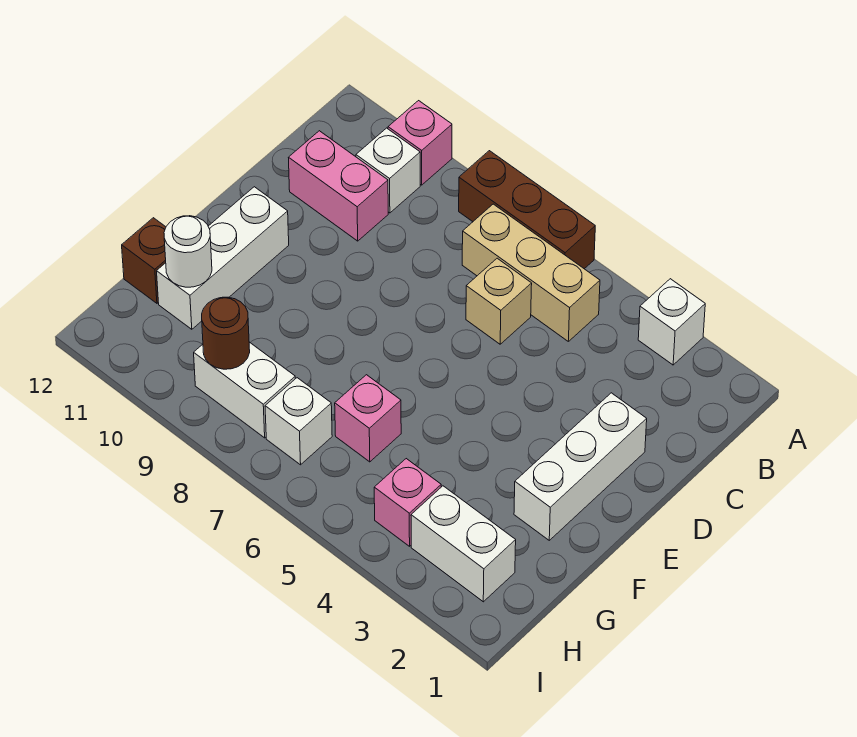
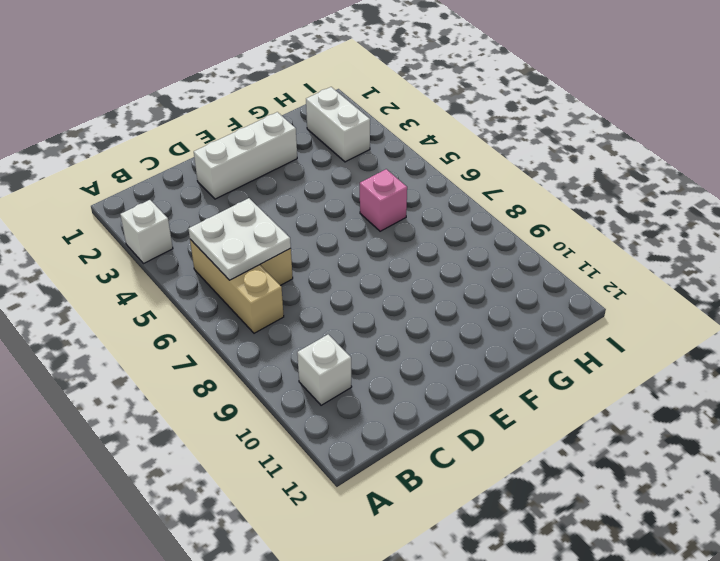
white plate B5:C6 level 2 -> none
none -> brown brick A6:A8 level 1
none -> pink brick A10 level 1
none -> pink brick C10:C11 level 1

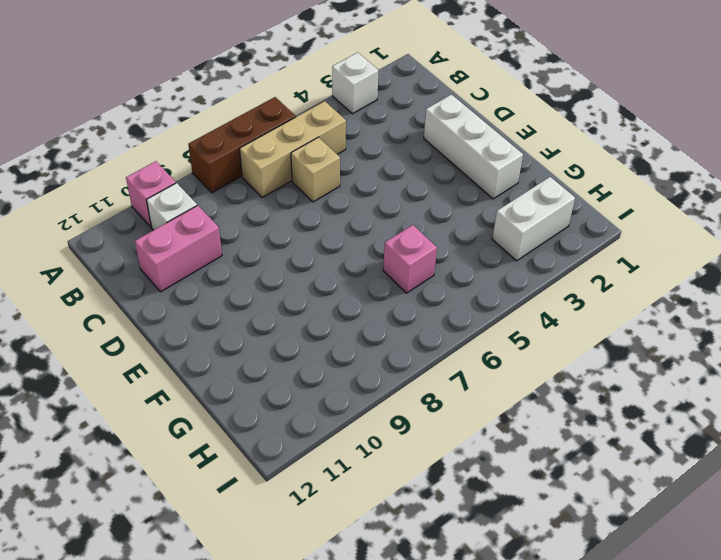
none -> white brick E11:G11 level 1
none -> brown brick G12 level 1
none -> pink brick H4 level 1

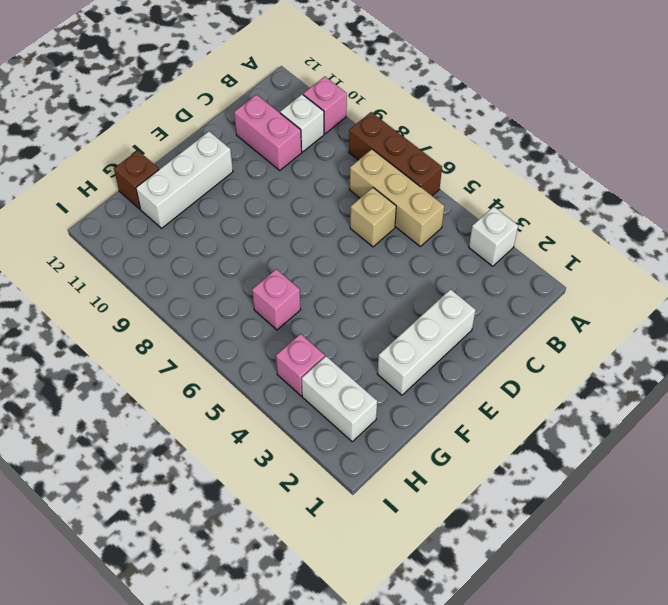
none -> white brick H7 level 1
none -> white brick H8:H9 level 1
none -> white round brick G11 level 2

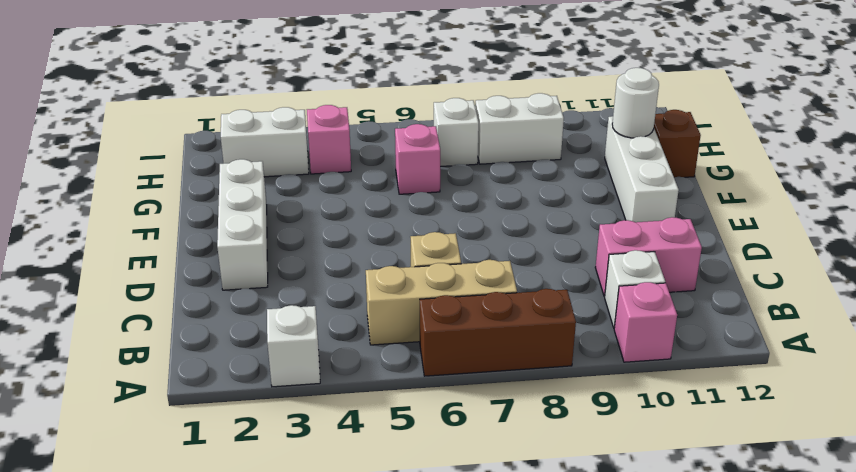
none -> brown round brick H9 level 2

